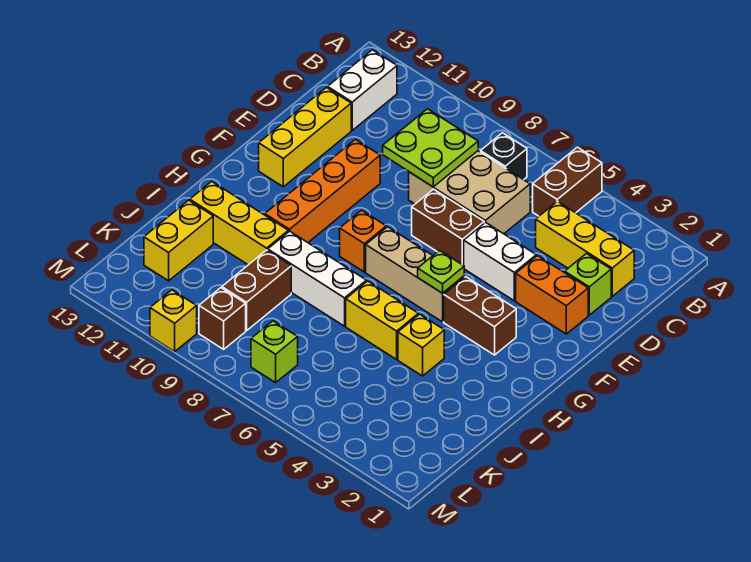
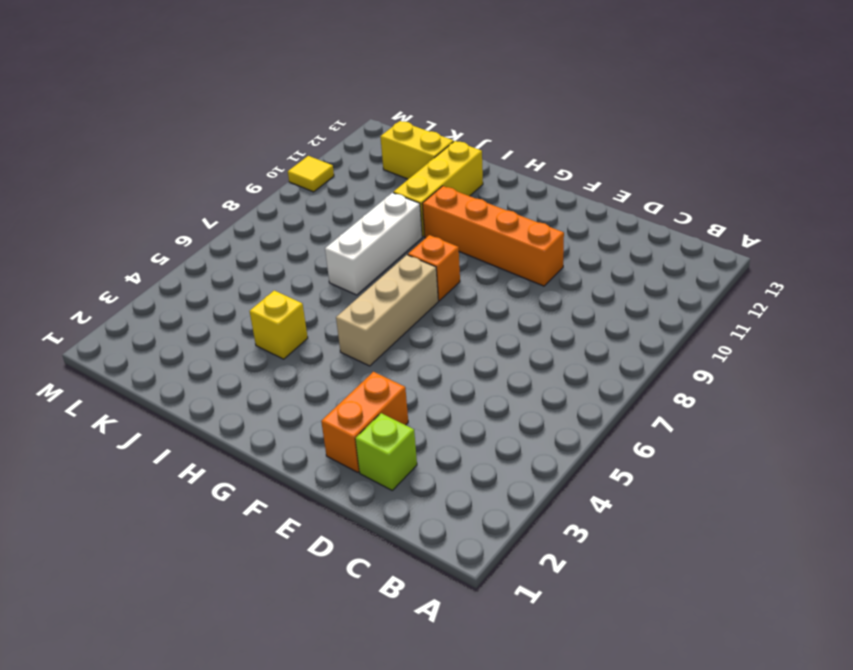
yellow tile M10 level 1 -> yellow brick M10 level 1
none -> brown brick A5:B5 level 1
none -> black brick B7 level 1
none -> white brick B12:C12 level 1

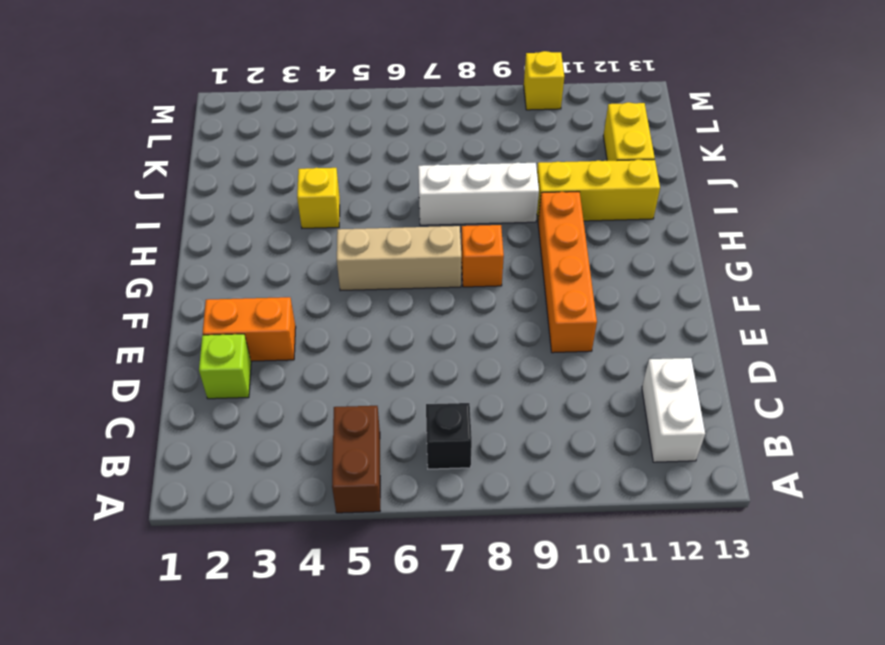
none -> yellow brick C2:C4 level 1
none -> tan brick C6:D8 level 1
none -> yellow brick D12:F12 level 1

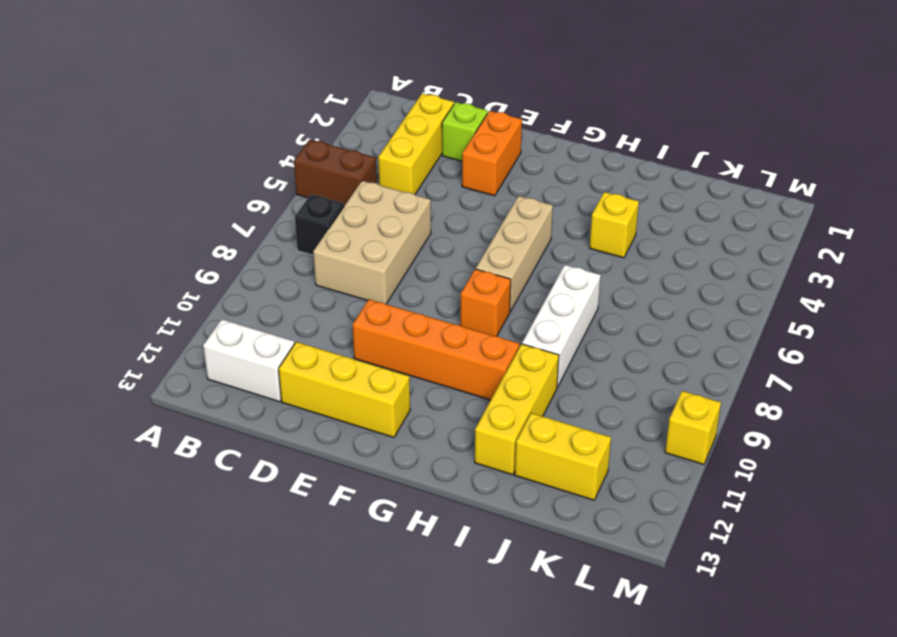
none -> white brick E4:E5 level 1
none -> brown brick E6:E7 level 1
none -> brown brick G3:G4 level 1

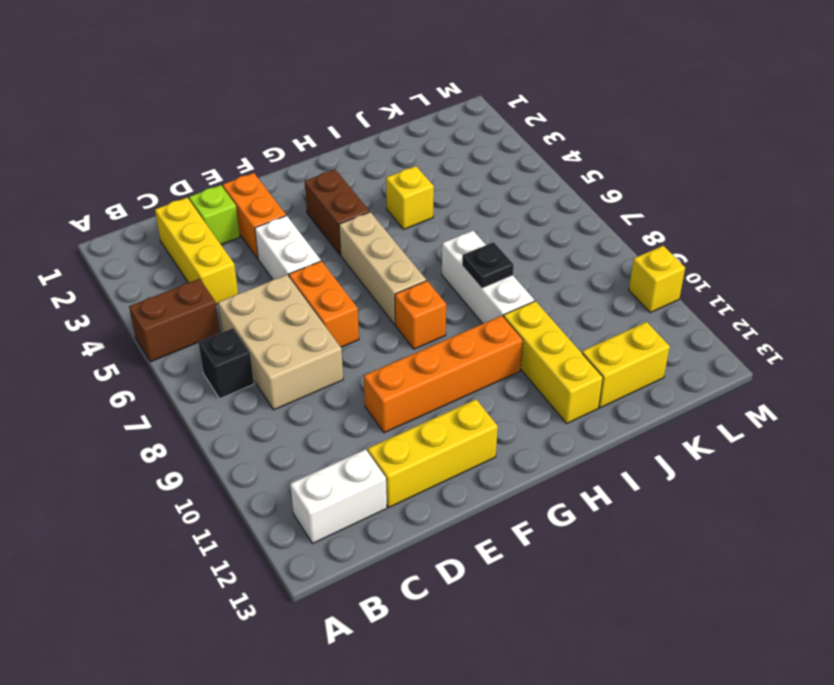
orange brick E6:E7 level 1 -> brown brick E6:E7 level 1
black plate I8 level 2 -> none
none -> yellow brick I5:I6 level 1
none -> brown brick J9:K9 level 1
none -> lime brick L7 level 1

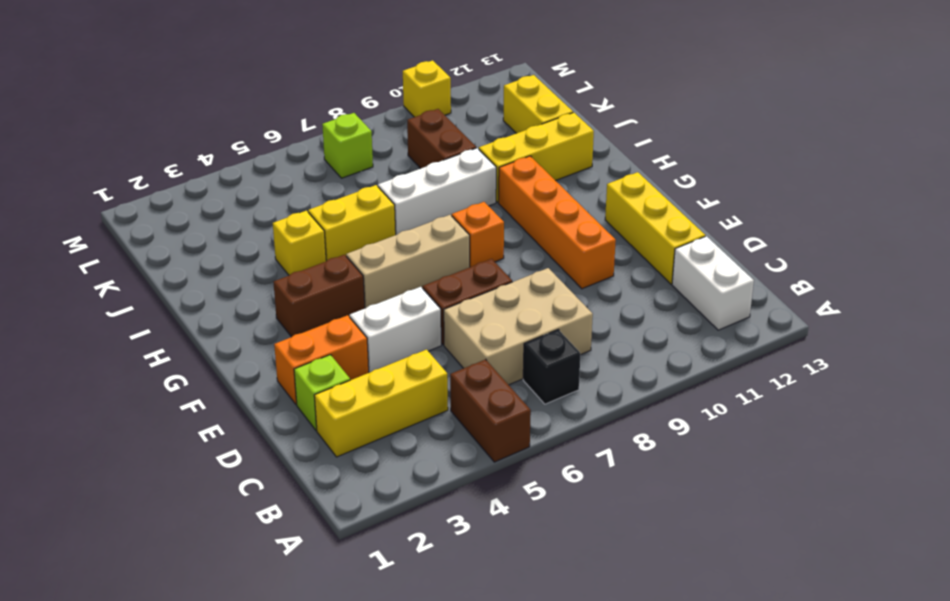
none -> brown brick L9 level 1
none -> lime plate C8:D9 level 2
none -> lime plate G5 level 2

